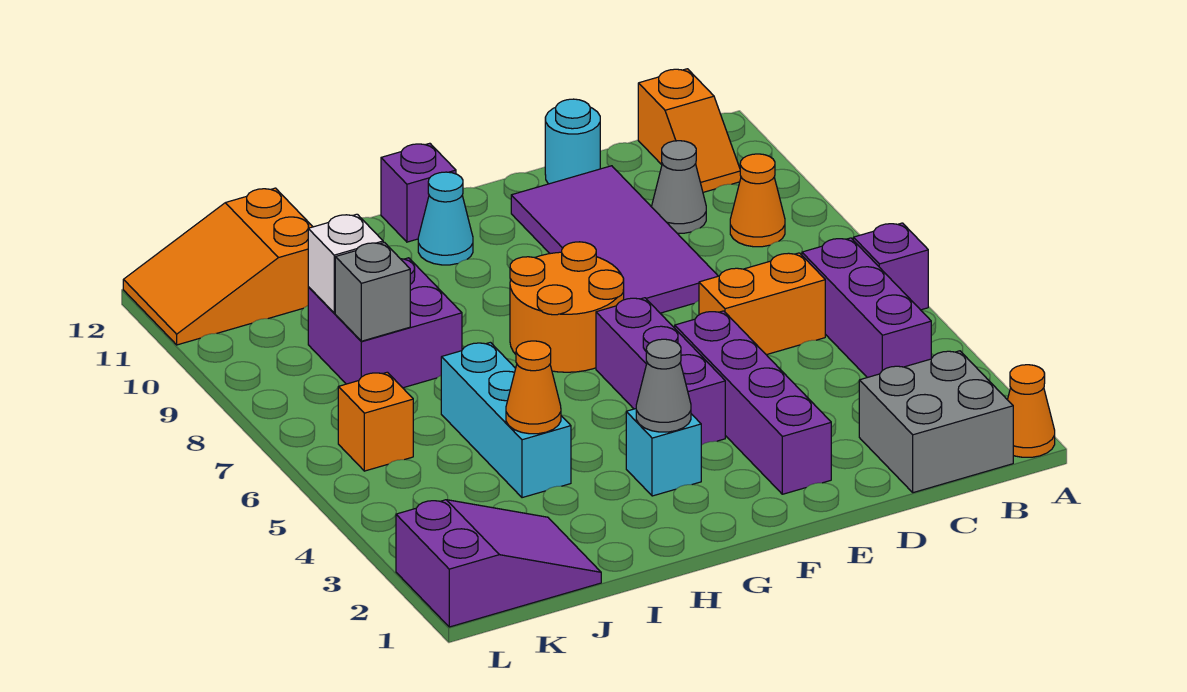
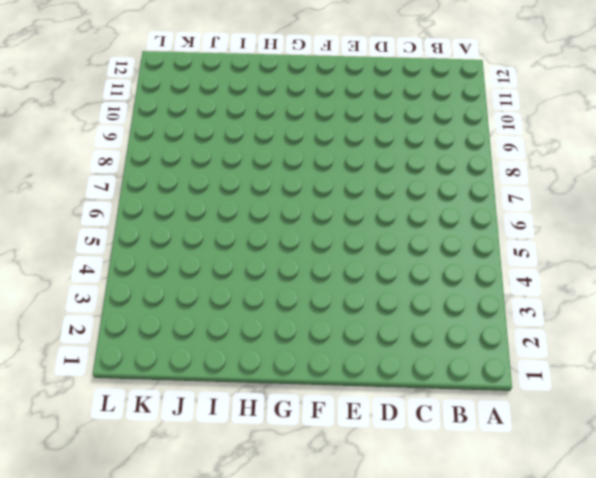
none -> orange cone A1 level 1
none -> purple brick A6 level 1
none -> grey brick B1:C2 level 1

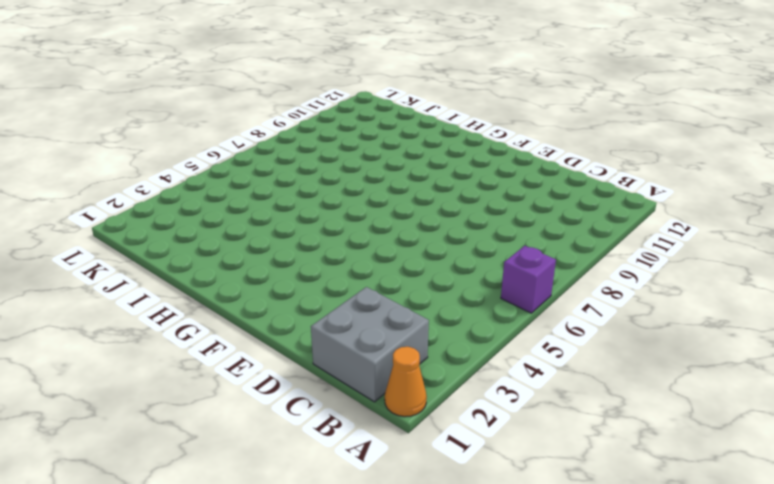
none -> purple brick B4:B6 level 1
none -> orange cone B9 level 1
none -> orange slope B11:B12 level 1 top 12

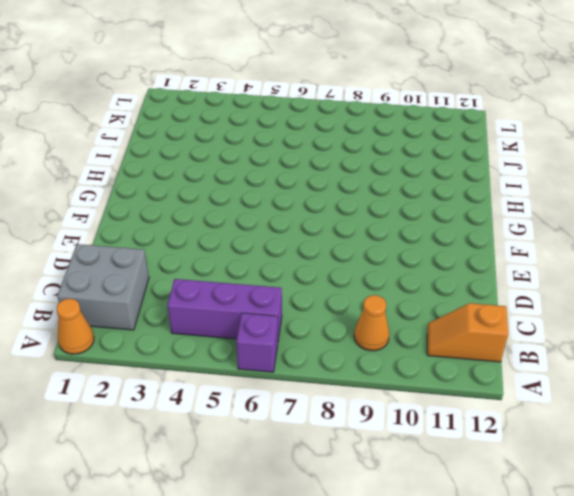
none -> orange brick C6:D6 level 1
none -> grey cone C10 level 1
none -> purple tile D8:E11 level 1

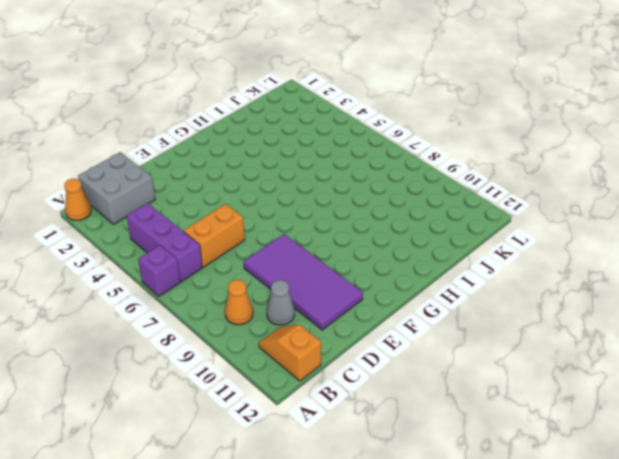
none -> cyan round brick D12 level 1
none -> purple brick E2:E5 level 1
none -> purple brick F4:F6 level 1

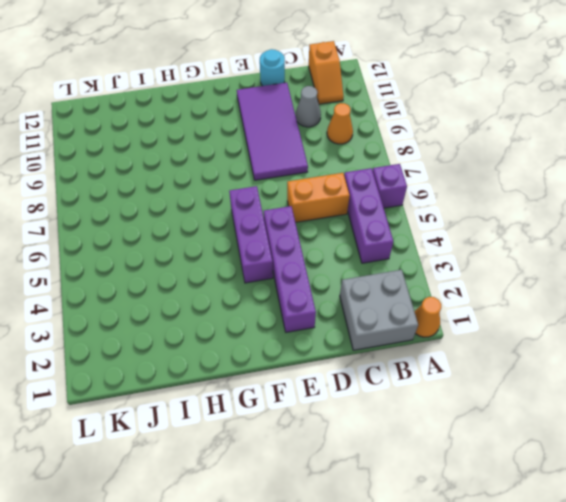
none -> orange round brick F7:G8 level 1
none -> cyan brick G3 level 1
none -> cyan cone G11 level 1

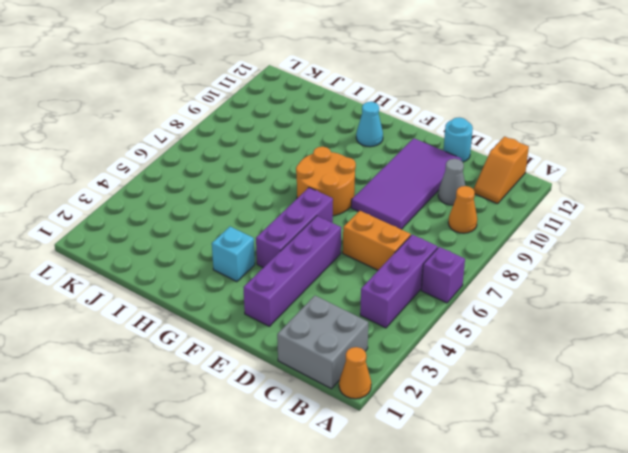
none -> purple brick G12 level 1
none -> cyan brick I4:I6 level 1
none -> purple brick I8:J9 level 1

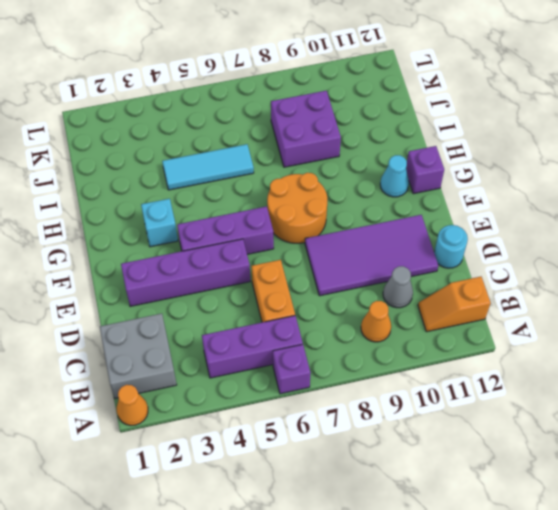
cyan tile I4:I6 level 1 -> cyan brick I4:I6 level 1
none -> purple slope J1:L2 level 1 top L
none -> orange slope J11:L12 level 1 top J
none -> orange brick K6 level 1

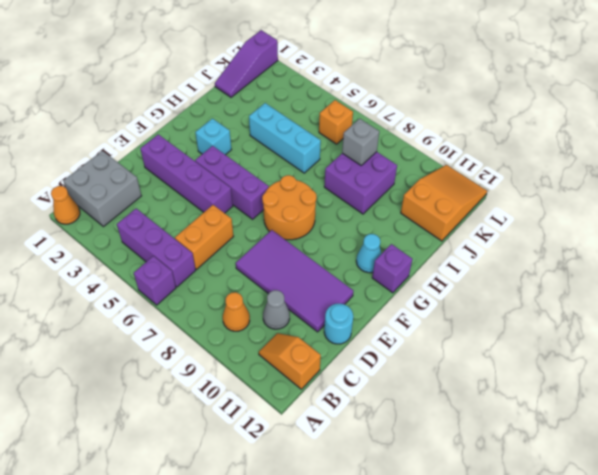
purple slope J1:L1 level 1 top L -> purple slope J1:L2 level 1 top L
none -> grey cone G3 level 2
none -> orange cone I4 level 2
none -> white brick J9 level 2

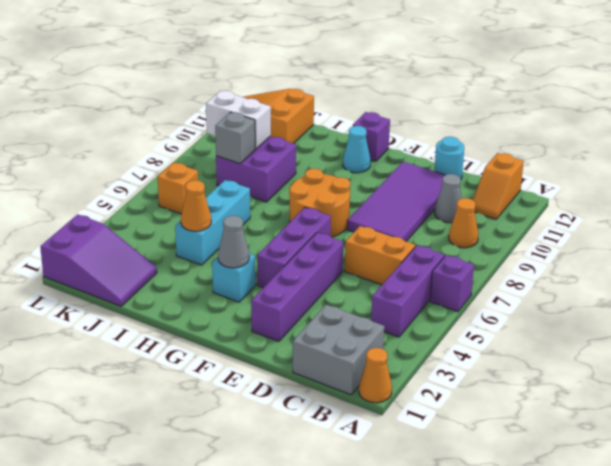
white brick J9:K9 level 2 -> white brick J9 level 2

